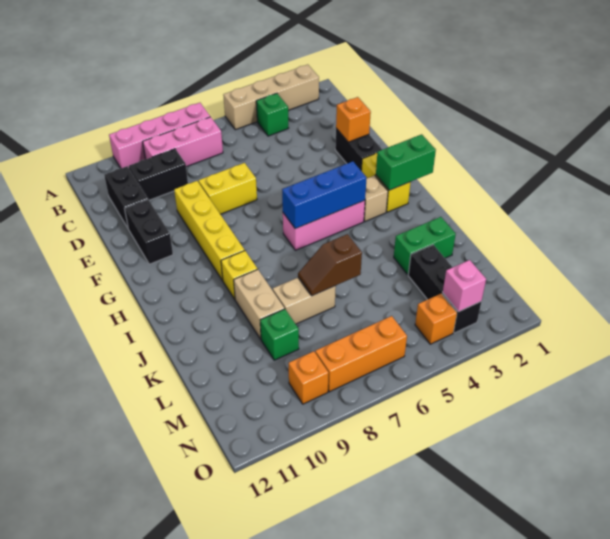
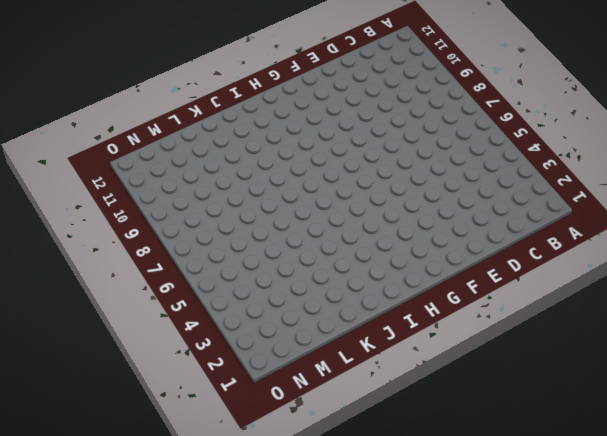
none -> tan brick A2:A5 level 1
none -> pink brick A7:A10 level 1
none -> green brick B4 level 1

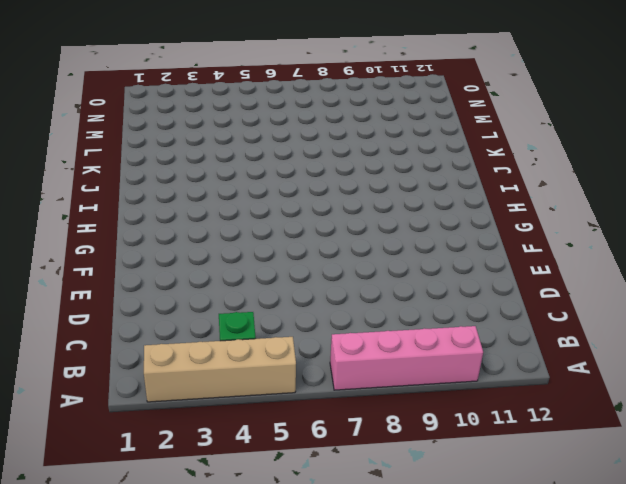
none -> pink brick B7:B9 level 1
none -> black brick C9:C10 level 1
none -> black brick C11:D11 level 1

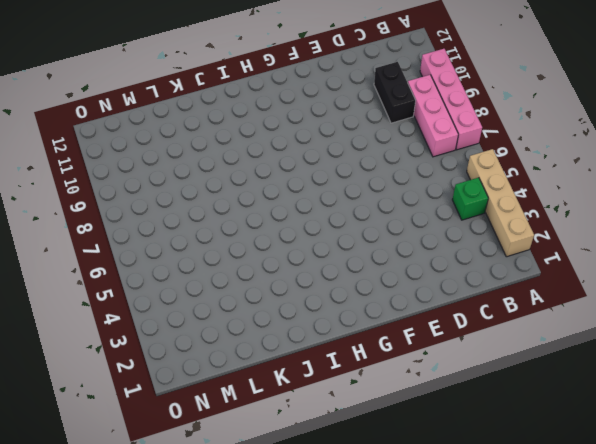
none -> black brick C11:D11 level 1
none -> black brick E2:F2 level 1
none -> yellow brick E7:E8 level 1

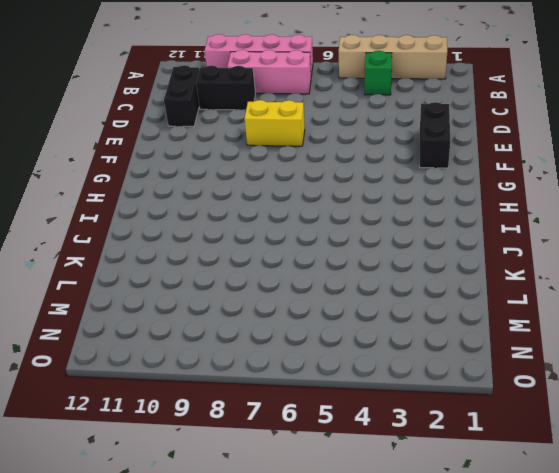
none -> yellow brick E9:H9 level 1
none -> black brick E11:F11 level 1
none -> yellow brick G2:H2 level 1

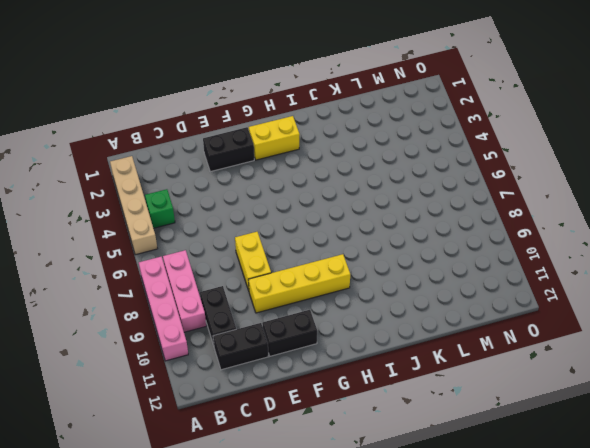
none -> tan brick H3 level 1
none -> pink brick H4:H6 level 1
none -> yellow brick I9 level 1

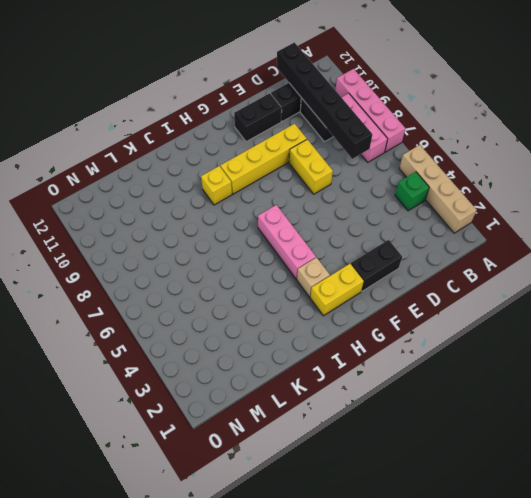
black brick C7:C12 level 2 -> none
none -> tan brick J9:K9 level 1
none -> green brick K2:K3 level 1
none -> tan brick K7:K8 level 1

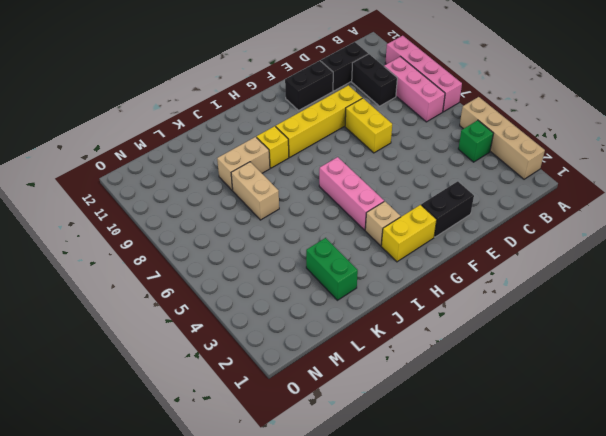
none -> black brick L3:N3 level 1
none -> green brick L9 level 1
none -> orange brick N4 level 1

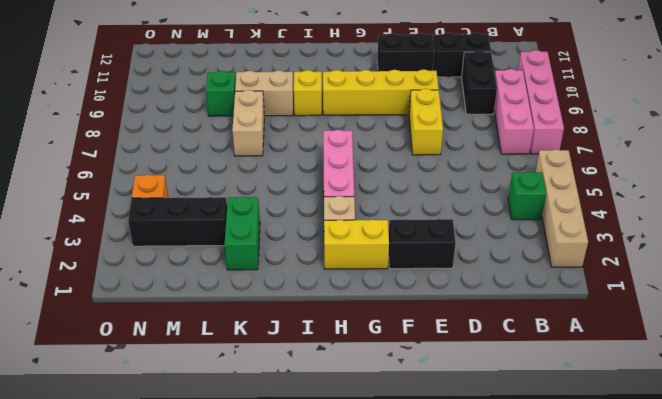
none -> orange brick N6:N8 level 1
none -> orange brick N9 level 1
none -> orange brick E2 level 2

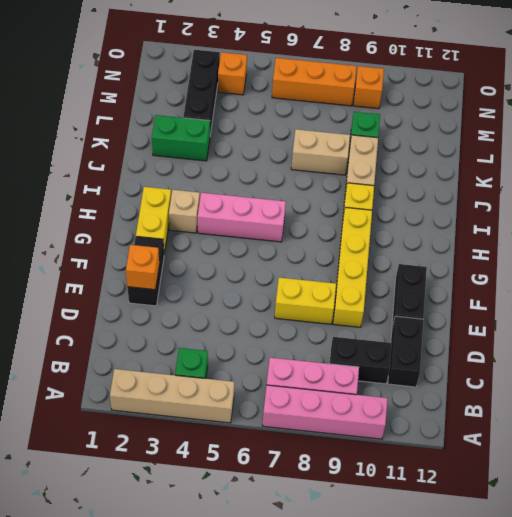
none -> green brick H1:H2 level 2
none -> blue brick H4:H6 level 2
none -> brown slope K6:K7 level 2 top 6

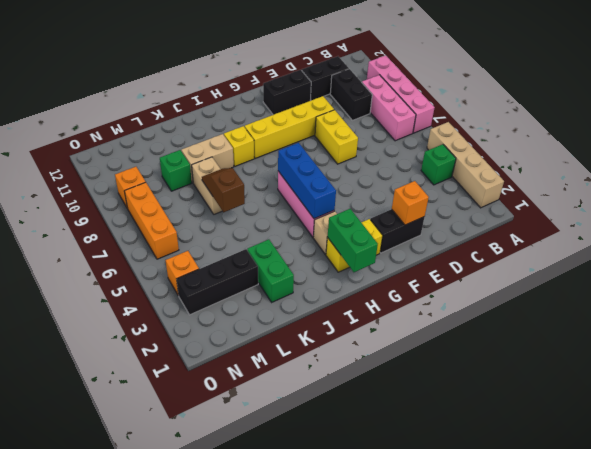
none -> pink brick N3 level 2

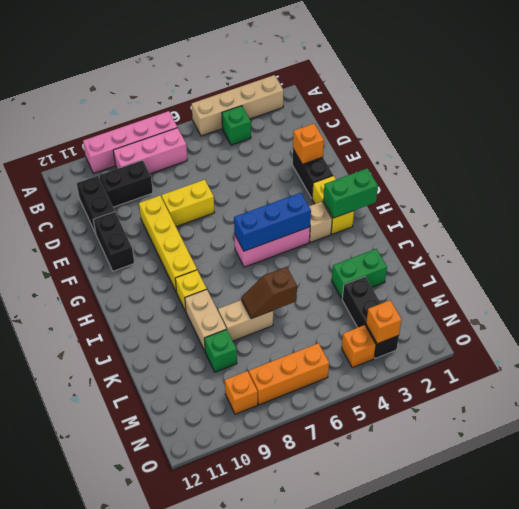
orange brick N3 level 2 -> pink brick N3 level 2

